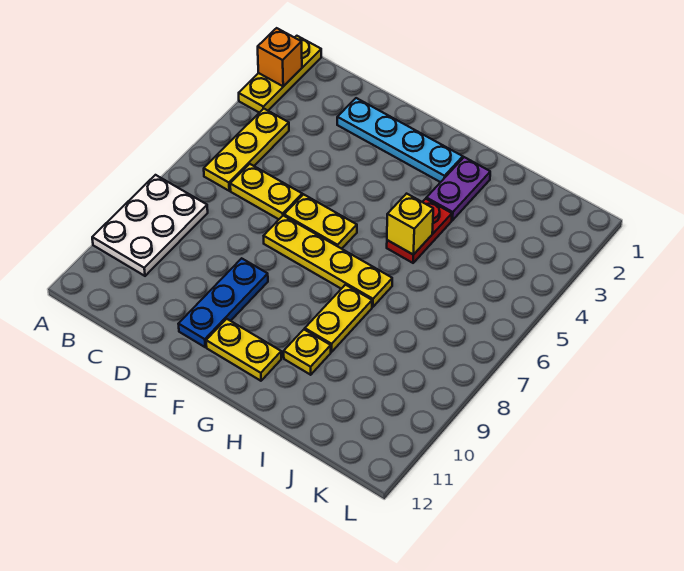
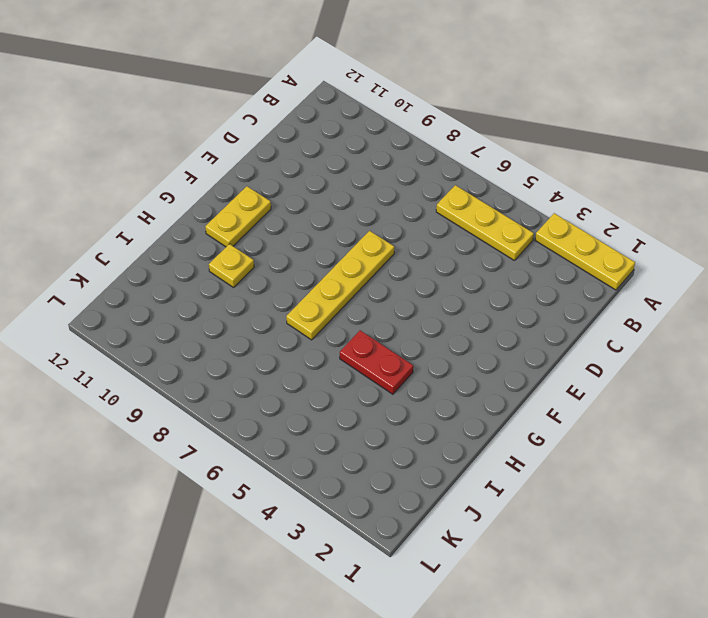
none -> white plate A8:B10 level 1
none -> yellow plate C6:D6 level 1
none -> cyan plate D2:G2 level 1

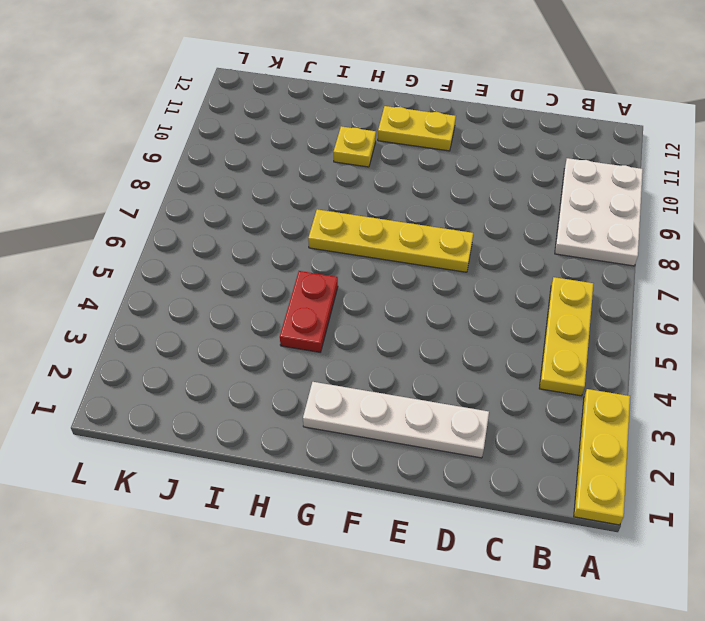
white plate D2:G2 level 1 -> cyan plate D2:G2 level 1
none -> yellow plate C6:D6 level 1
none -> yellow plate E6:F6 level 1
none -> blue plate E9:E11 level 1

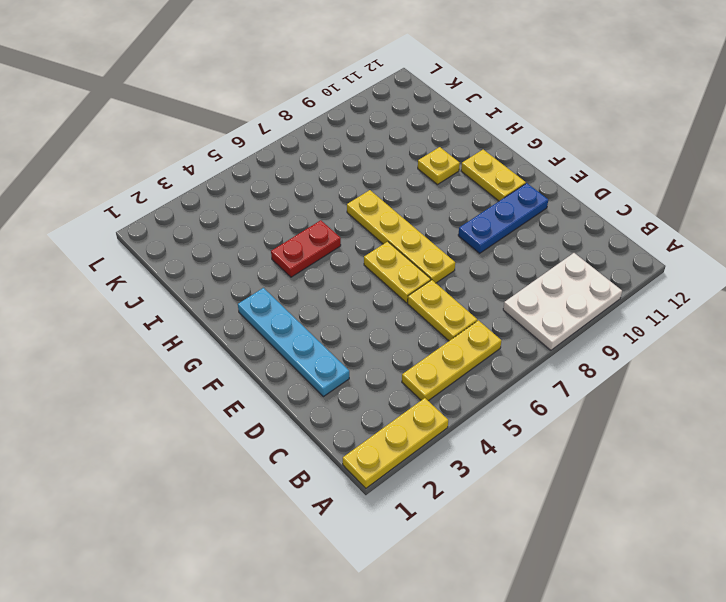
none -> purple plate H2:H3 level 1
none -> yellow plate H8:H9 level 1
none -> orange brick A2 level 2

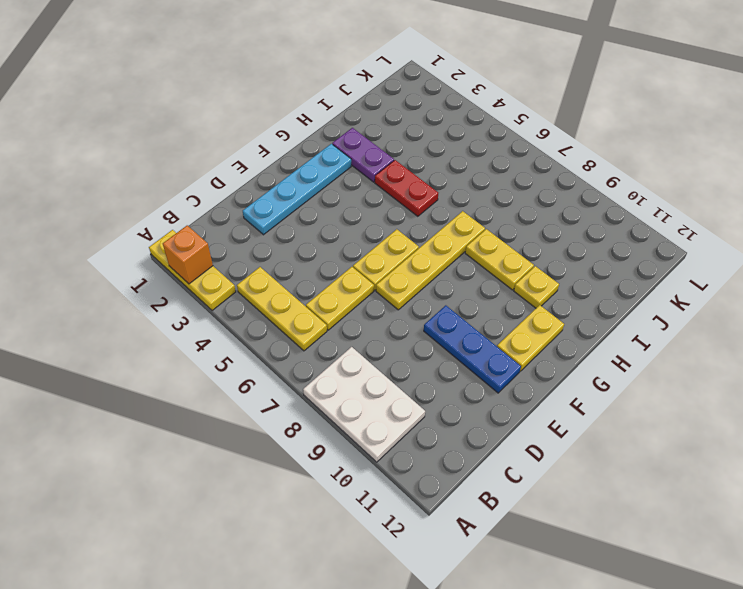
none -> yellow brick H5 level 2

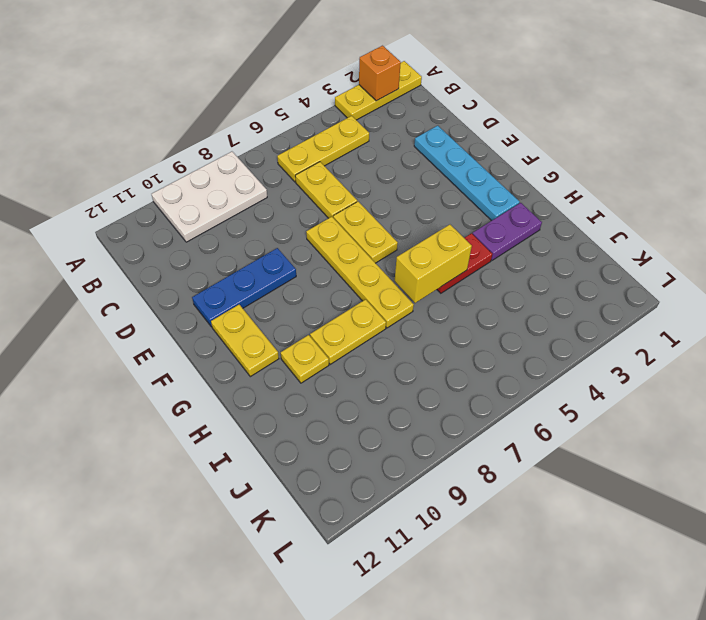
yellow brick H5:H6 level 2 -> yellow brick H5 level 2

